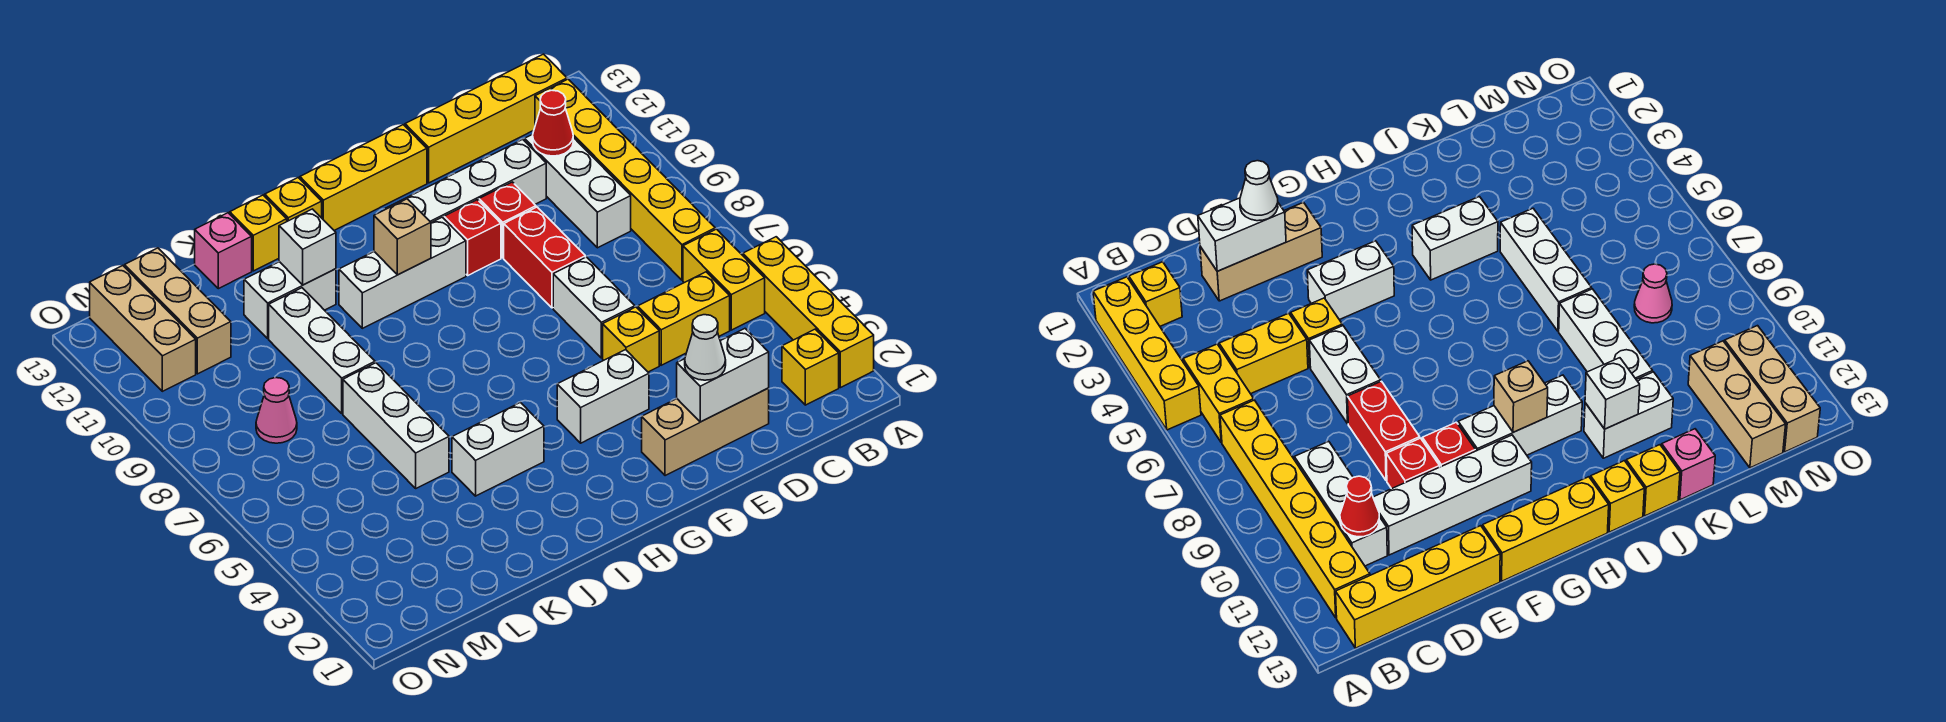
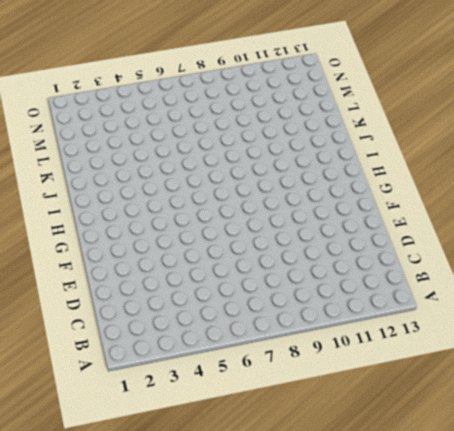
none -> yellow brick A2:A5 level 1
none -> yellow brick B2 level 1
none -> yellow brick B5:B6 level 1
none -> yellow brick B7:B12 level 1

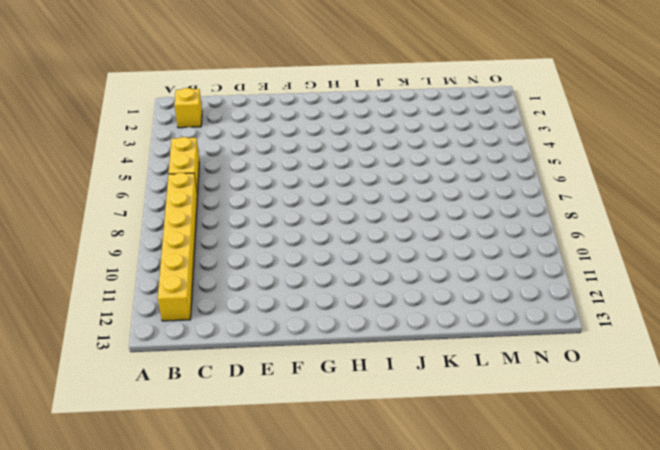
none -> yellow brick A2:A5 level 1
none -> yellow brick B13:E13 level 1
none -> yellow brick C5:D5 level 1
none -> white brick C9:C11 level 1

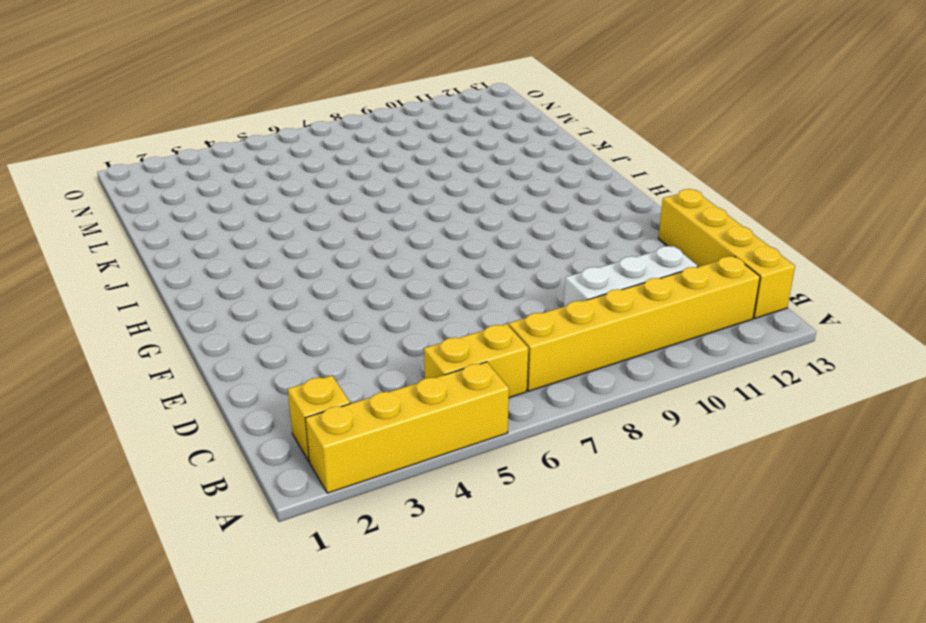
none -> yellow brick C5:D5 level 1
none -> tan brick D2:F2 level 1
none -> white brick D11:G11 level 1
none -> yellow brick E5 level 1

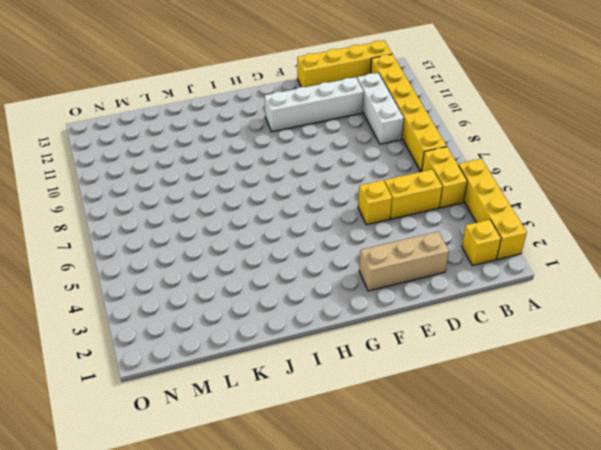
none -> white brick E6:E7 level 1
none -> red brick E8:E9 level 1
none -> red brick E10 level 1
none -> white brick F4:G4 level 1

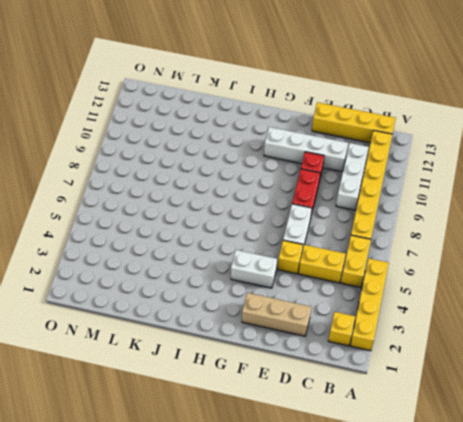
none -> red brick F10 level 1
none -> yellow brick F13:H13 level 1
none -> white brick G10:I10 level 1
none -> white brick I4:J4 level 1

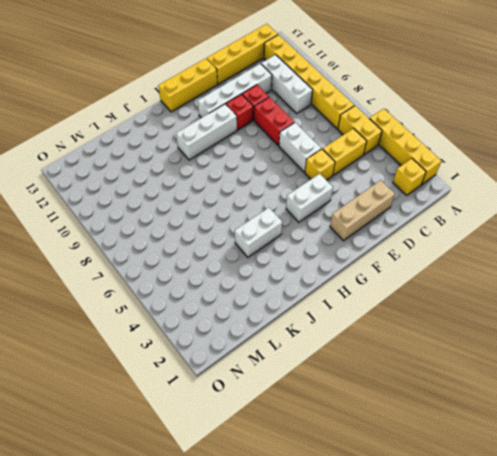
none -> yellow brick I13 level 1
none -> white brick J11:K11 level 1
none -> yellow brick J13 level 1
none -> white brick K5:K7 level 1

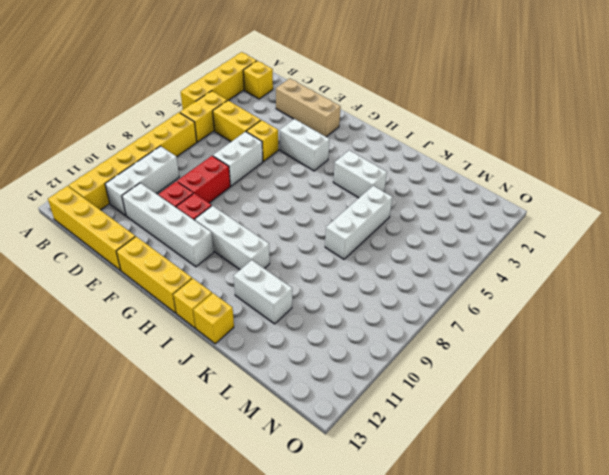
none -> white brick K8:K10 level 1
none -> pink brick K13 level 1
none -> pink cone M8 level 1
none -> tan brick M11:M13 level 1

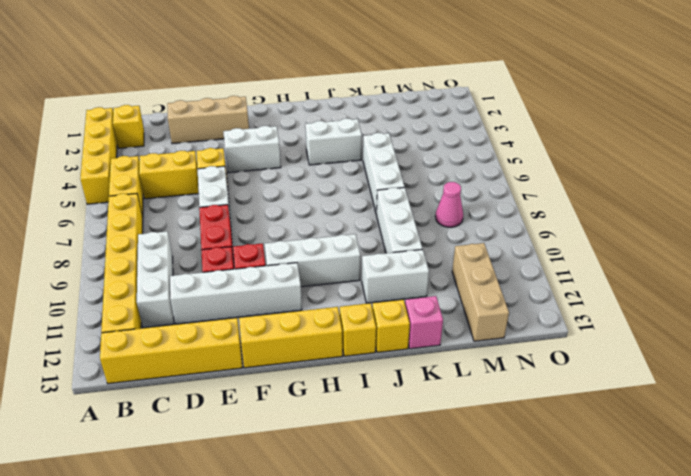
none -> tan brick N11:N13 level 1
none -> red cone C11 level 2
none -> white brick D2:E2 level 2
none -> tan brick H10 level 2

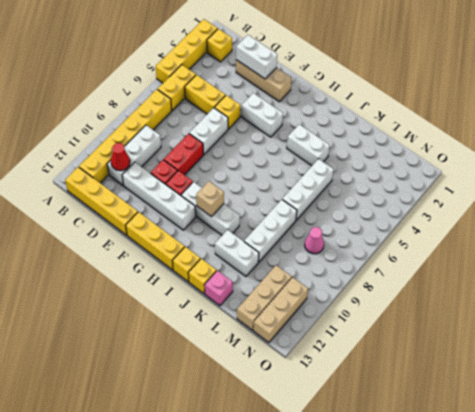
none -> white brick J11 level 2
none -> white cone E2 level 3

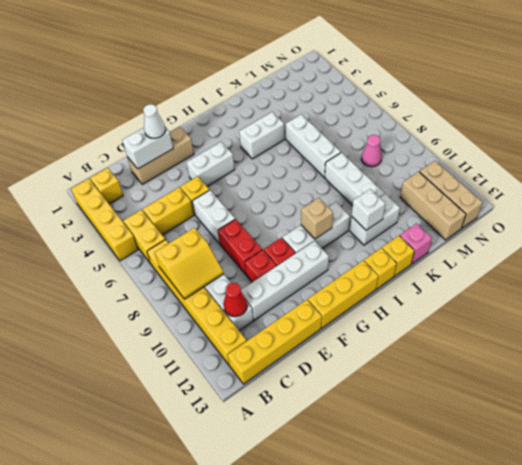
yellow slope B8:C9 level 2 top 8 -> none

